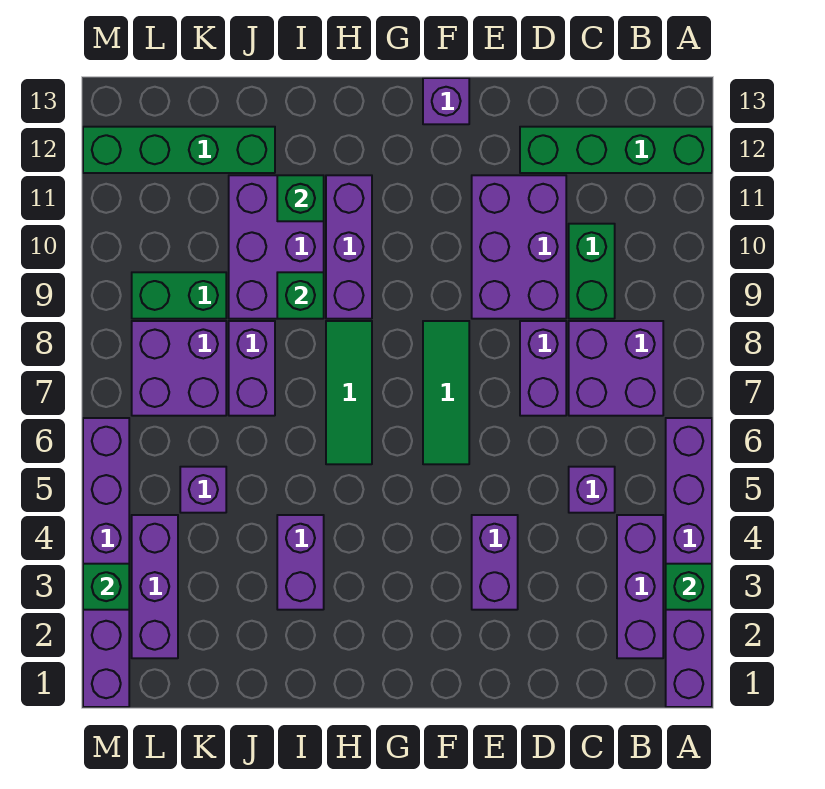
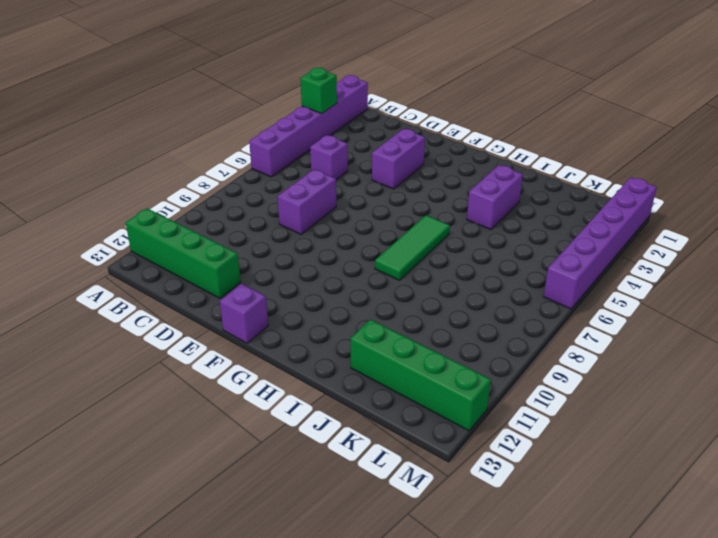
none -> purple brick B2:B4 level 1
none -> purple brick B7:C8 level 1
none -> green brick C9:C10 level 1

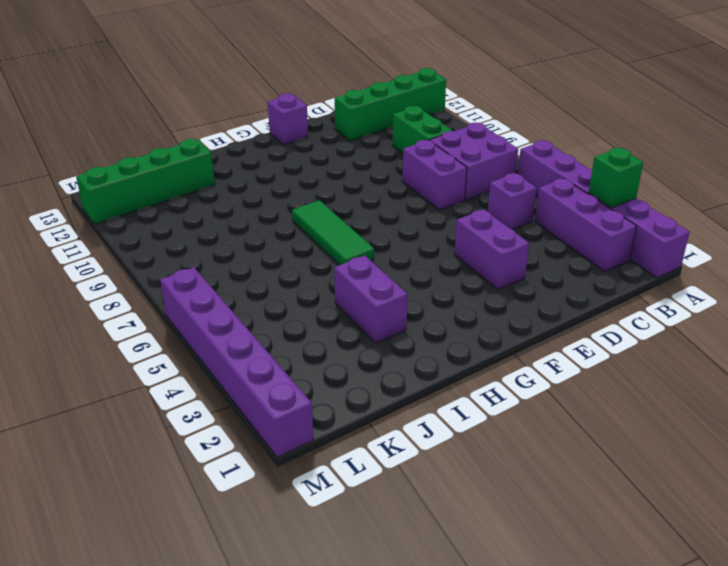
none -> purple brick D9:E11 level 1
none -> green tile F6:F8 level 1
none -> purple brick H9:H11 level 1

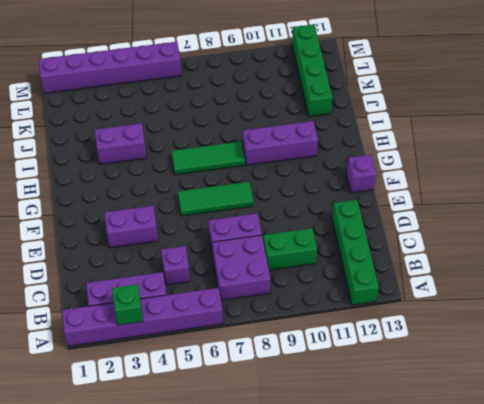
none -> purple brick D9:E11 level 1
none -> purple brick I9:J11 level 1
none -> purple brick J7:J8 level 1

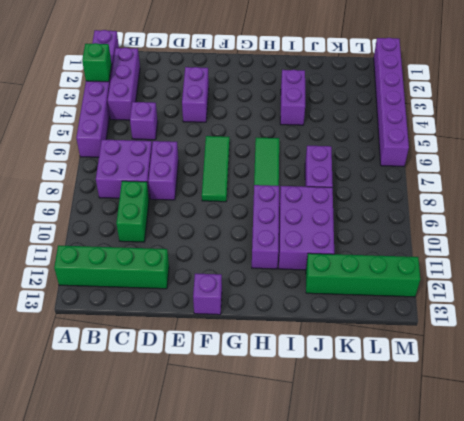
none -> purple brick D9:E11 level 1
none -> purple brick K5 level 1
none -> purple brick K7:L8 level 1

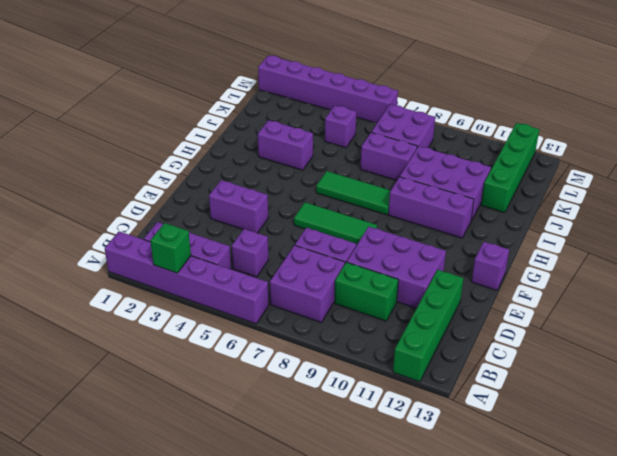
none -> green brick K9:L9 level 1
none -> purple brick L2:L4 level 1
none -> green brick I9 level 2

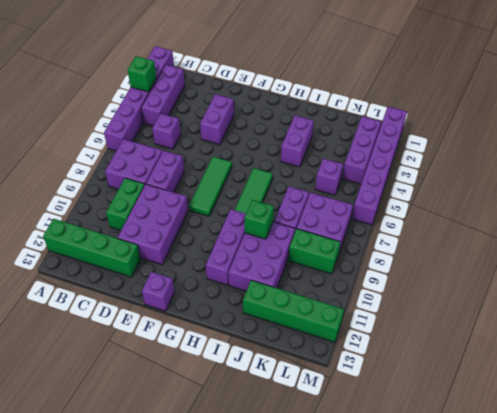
none -> green brick I11 level 2
none -> green brick M3 level 2

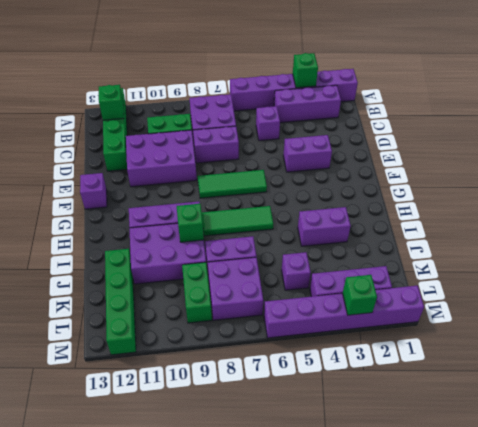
green brick B12 level 2 -> green brick I11 level 2

